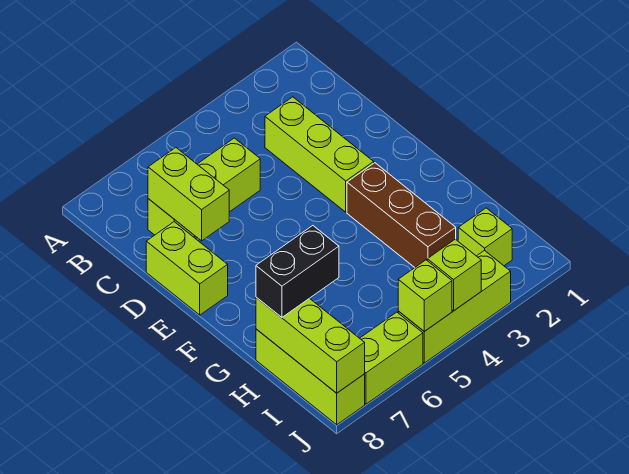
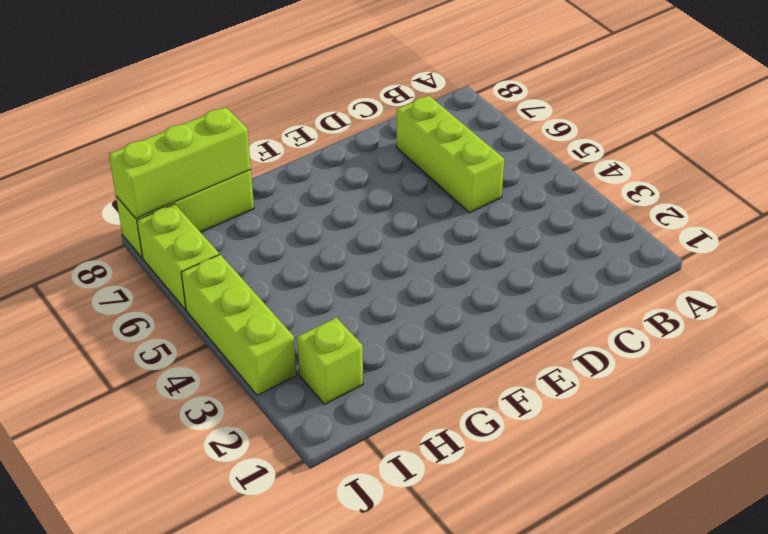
none -> lime brick C3:E3 level 1
none -> lime brick D8:E8 level 1
none -> brown brick F3:H3 level 1

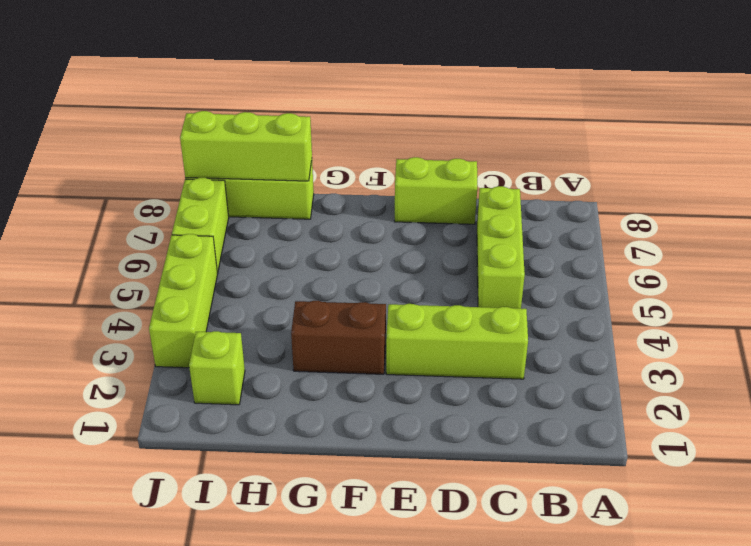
brown brick F3:G3 level 1 -> brown brick F3:H3 level 1
none -> lime brick C7:D7 level 2
none -> lime brick J4 level 2
none -> lime brick J5 level 2

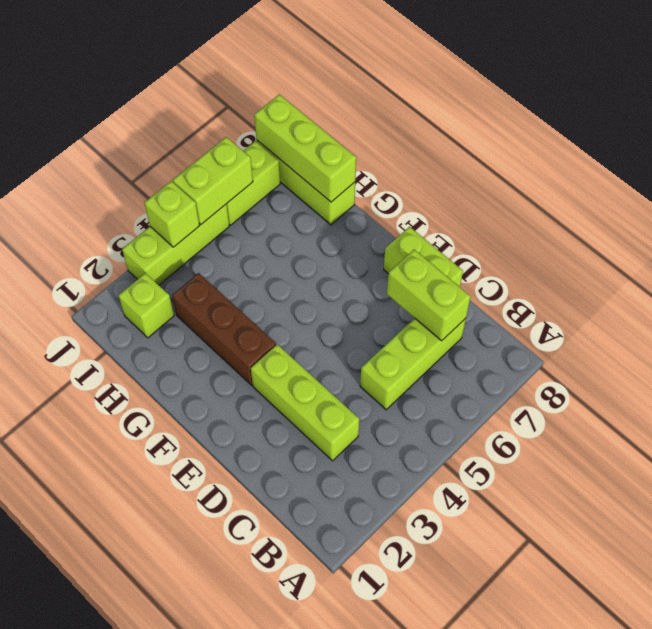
lime brick J5:J6 level 2 -> lime brick J5 level 2
none -> black brick H7:H8 level 3

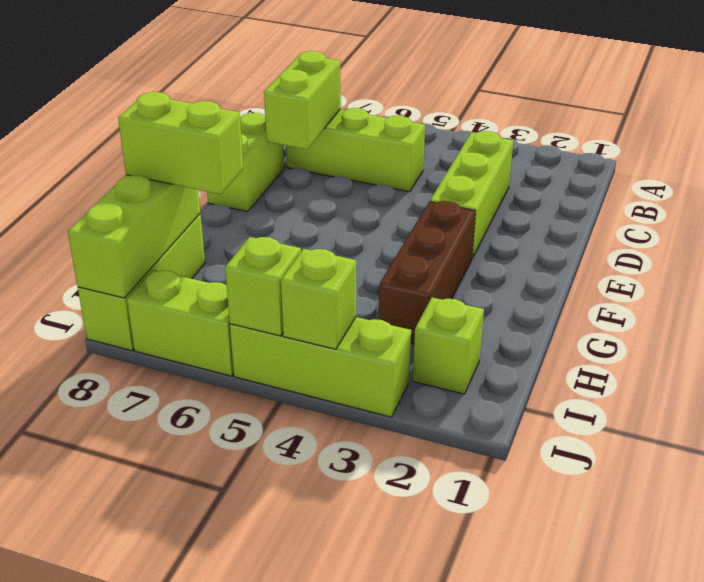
lime brick H7:H8 level 3 -> black brick H7:H8 level 3

